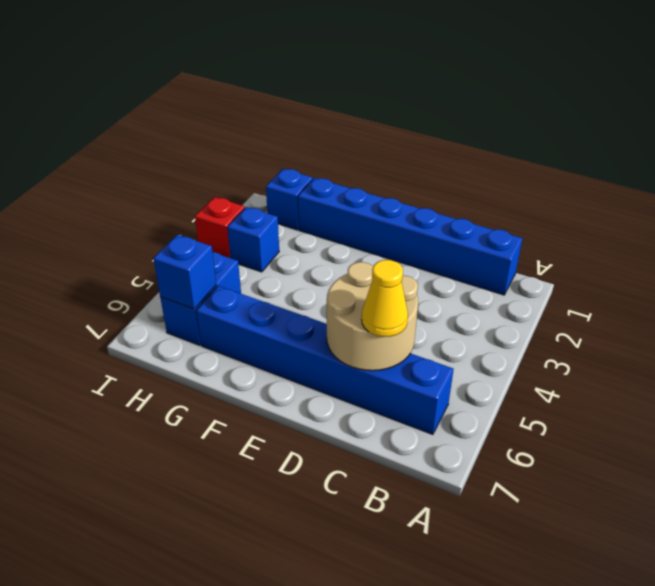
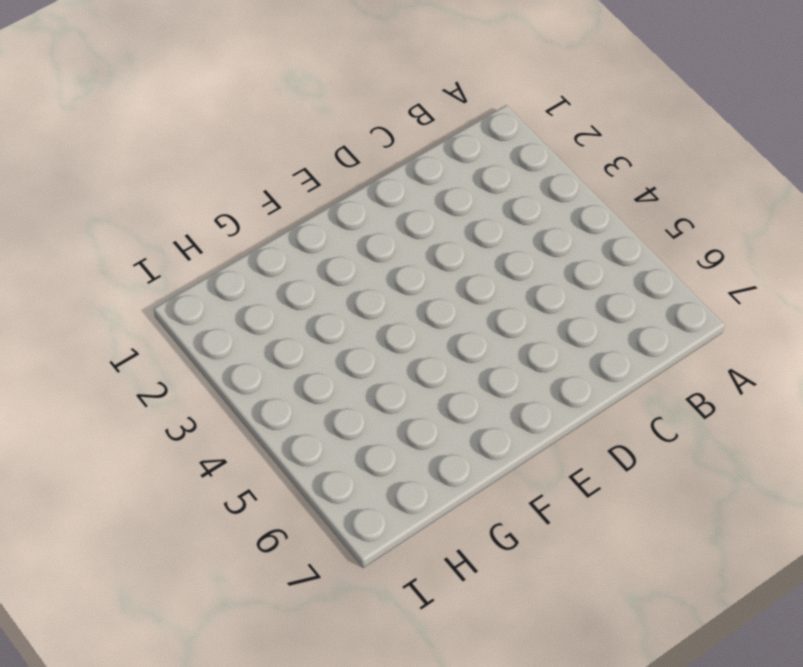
none -> blue brick B1:G1 level 1
none -> blue brick B6:G6 level 1

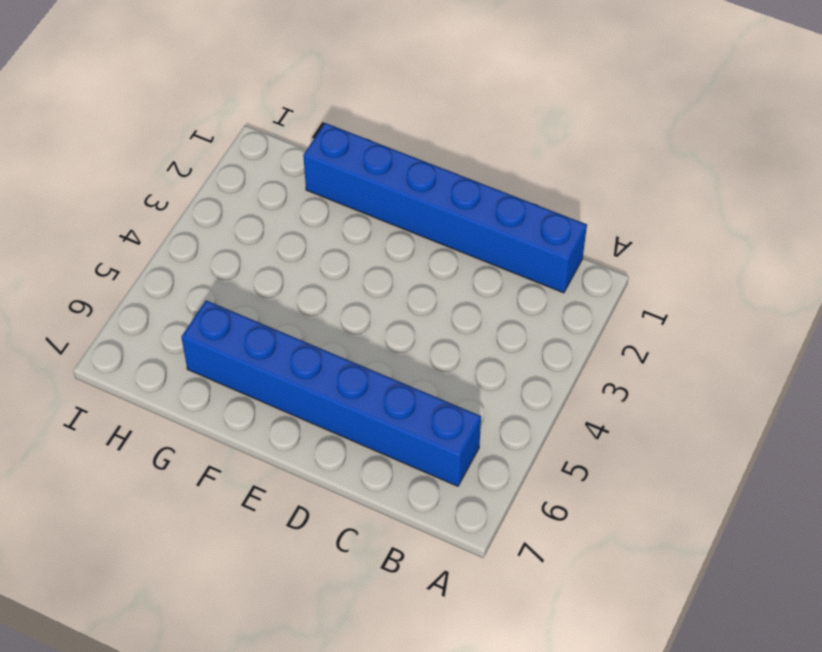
none -> blue brick H1 level 1
none -> blue brick H3 level 1

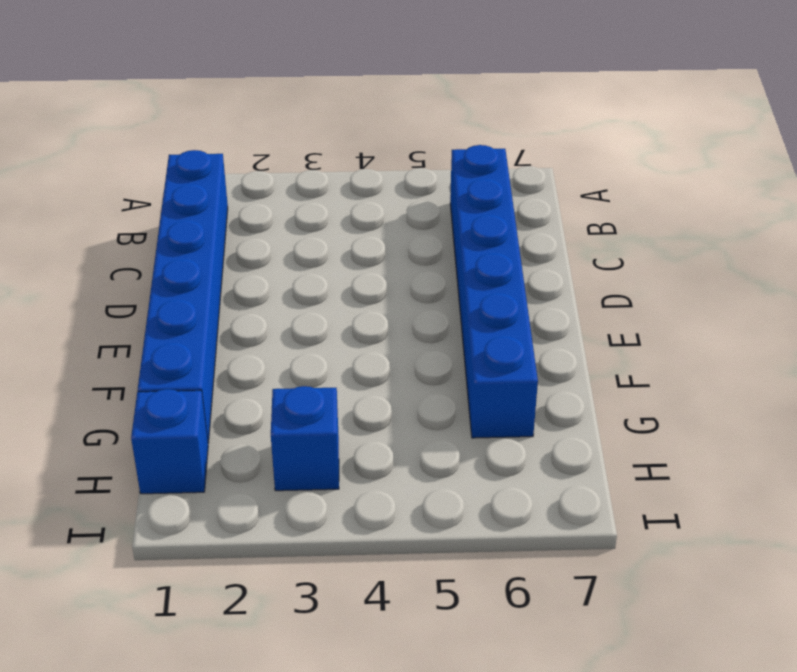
none -> blue brick H5:H6 level 1
none -> red brick I3 level 1

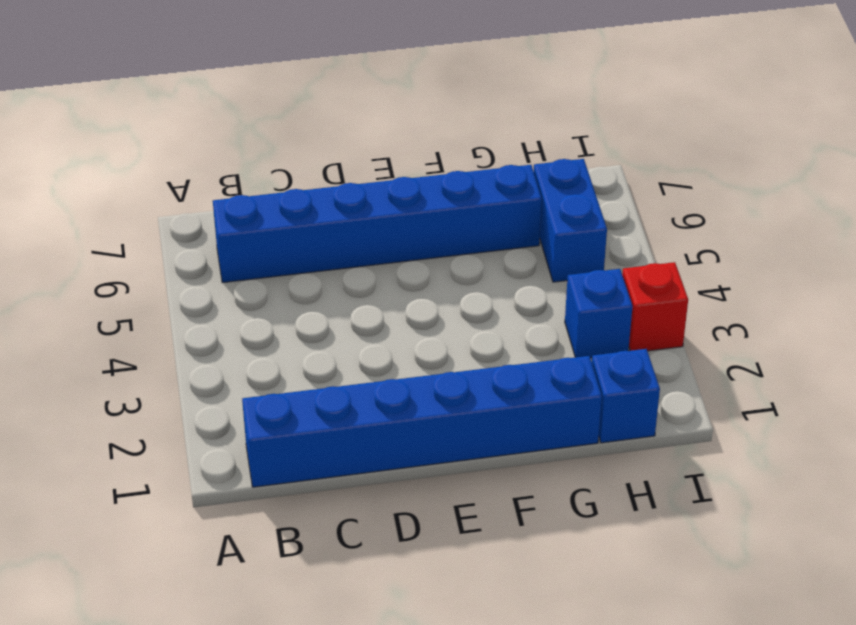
none -> tan round brick C5:D6 level 2
none -> blue brick H6 level 2

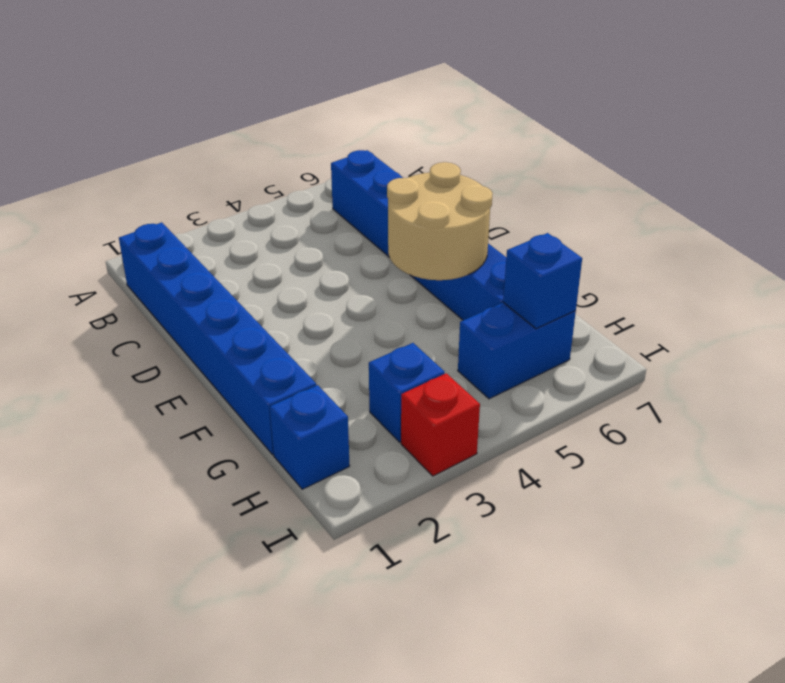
tan round brick E5:F6 level 2 -> tan round brick C5:D6 level 2
none -> yellow cone C6 level 3

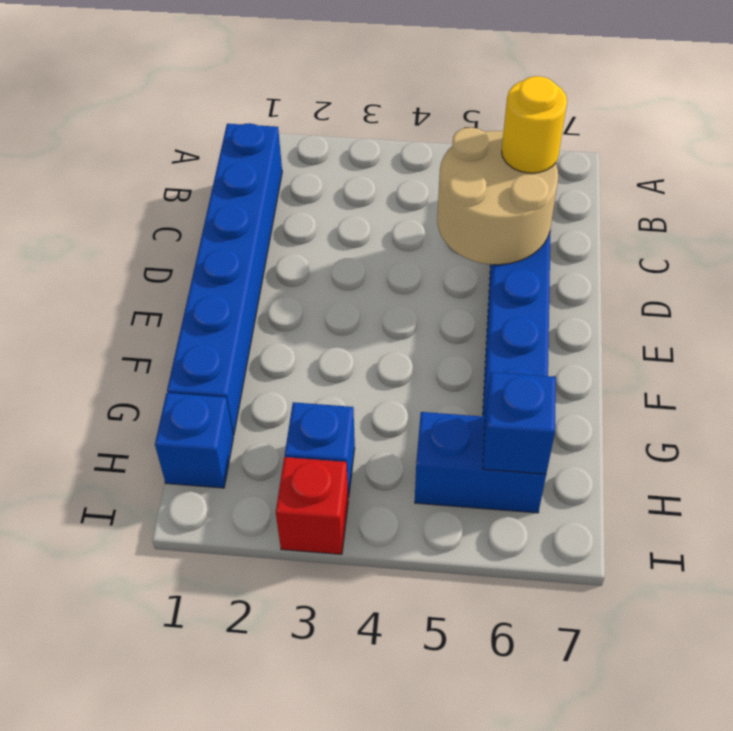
yellow round brick C6 level 3 -> yellow cone C6 level 3

